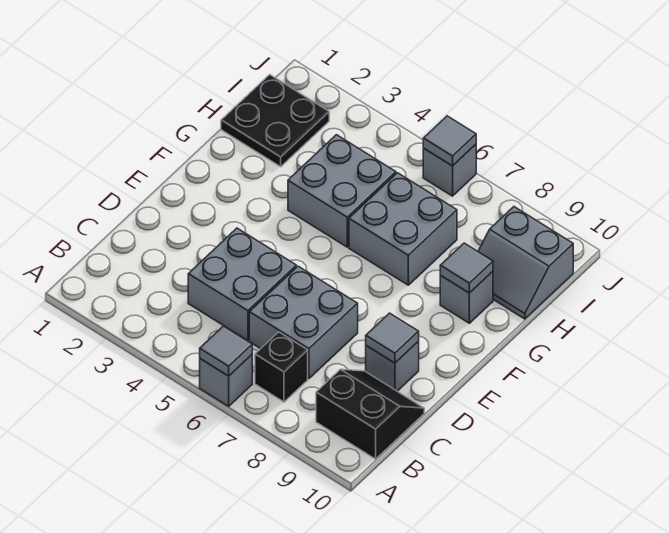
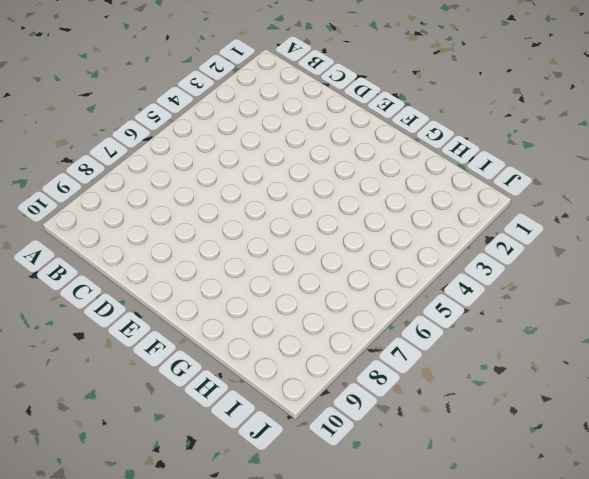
none -> grey brick A6 level 1
none -> black brick B7 level 1
none -> black slope B9:C10 level 1 top B

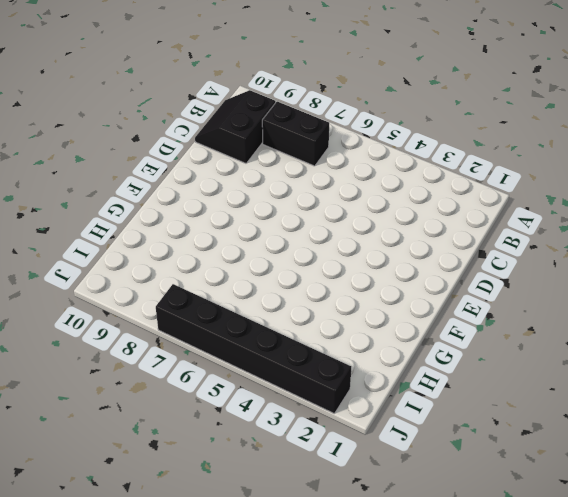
black brick B7:B8 level 1 -> black brick B7 level 1
black slope B9:C10 level 1 top 9 -> black slope B9:C10 level 1 top B
black brick J2:J7 level 1 -> grey brick J6 level 1
none -> grey brick A6 level 1
none -> grey brick C4:D5 level 1
none -> grey brick C6:D7 level 1

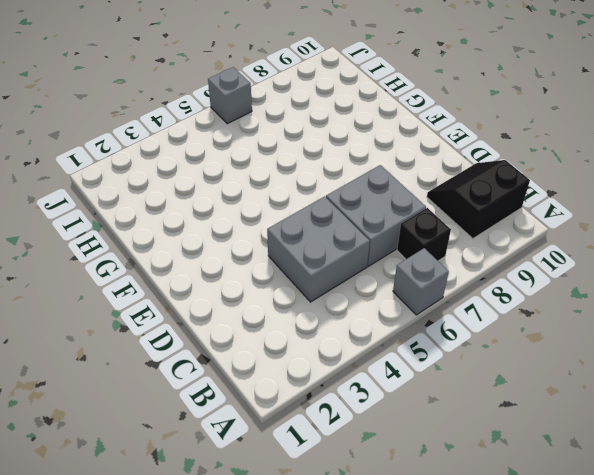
none -> grey brick D9 level 1
none -> grey brick G4:H5 level 1
none -> grey brick G6:H7 level 1

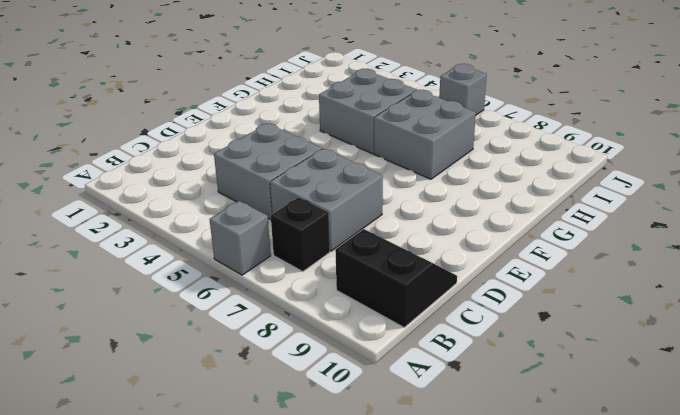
none -> grey brick D9 level 1
none -> grey brick G9 level 1
none -> black plate H1:I2 level 1

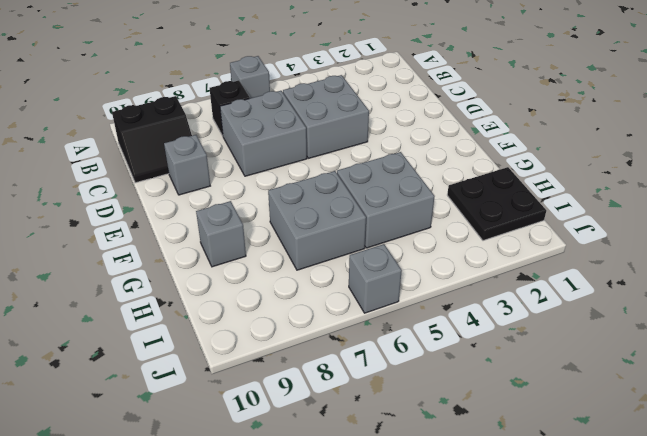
none -> grey slope H9:I10 level 1 top I
none -> grey tile A6 level 2
none -> grey tile D9 level 2

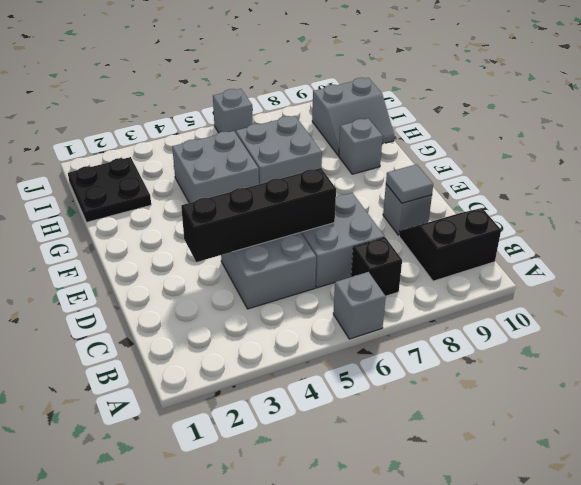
black brick D3:D6 level 2 -> none
none -> grey tile A6 level 2
none -> grey tile G9 level 2
none -> grey tile J6 level 2

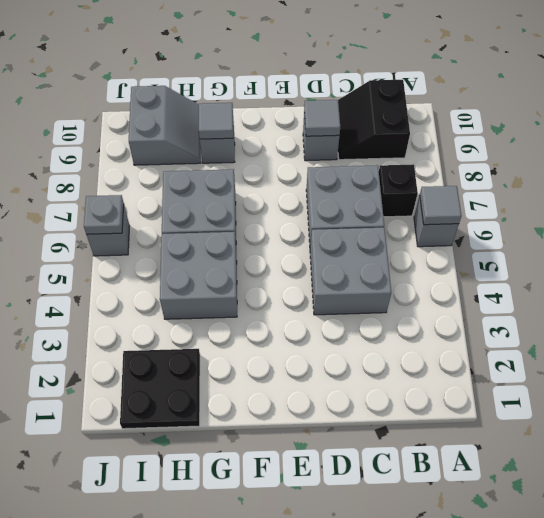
grey plate J6 level 2 -> grey tile J6 level 2

